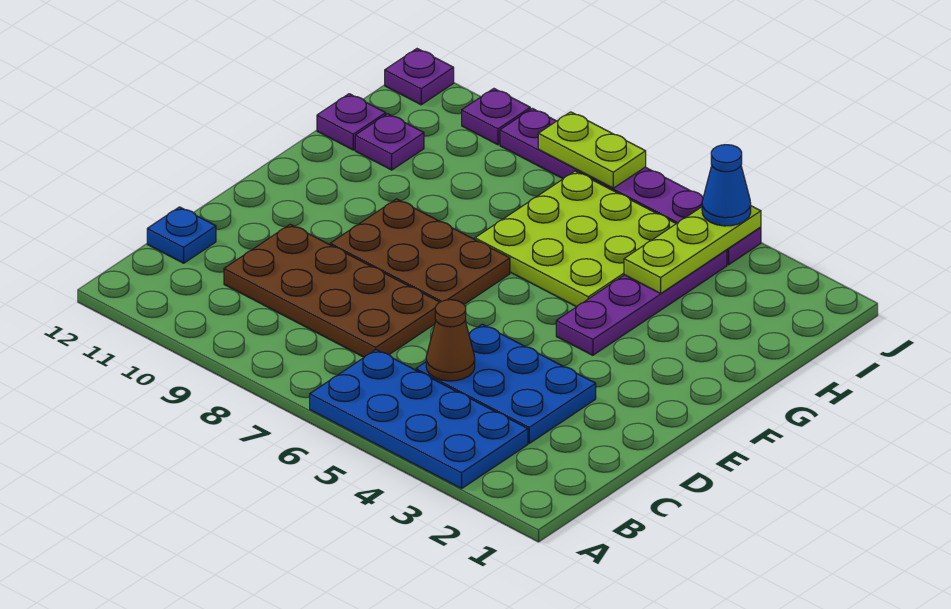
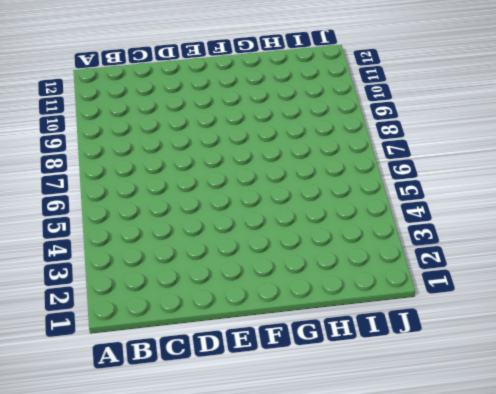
none -> blue plate A3:B6 level 1
none -> blue plate C3:D5 level 1
none -> brown plate C7:D10 level 1

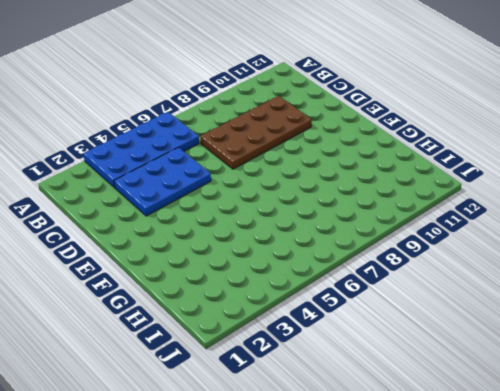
none -> blue plate C12 level 1
none -> brown plate E7:F9 level 1
none -> purple plate F4:I4 level 1

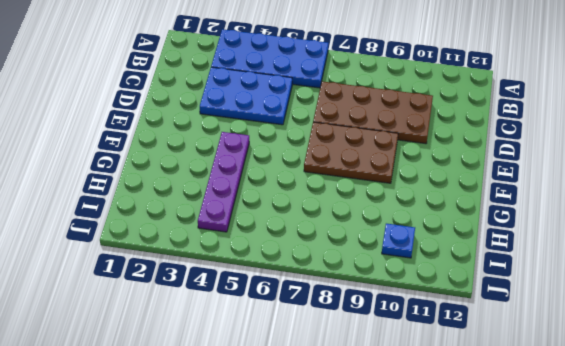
blue plate I10 level 1 -> blue plate C12 level 1
none -> lime plate G5:I7 level 1
none -> purple plate H11 level 1
none -> purple plate H12 level 1

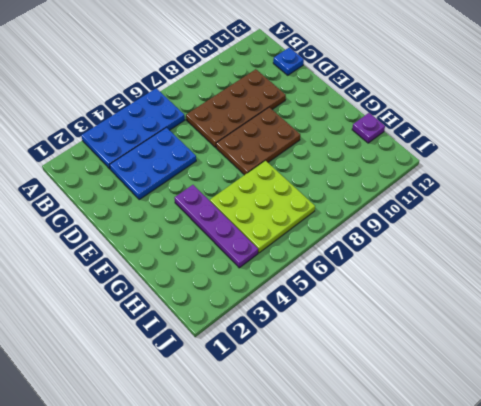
none -> purple plate H11 level 1
none -> purple plate J4:J9 level 1
none -> purple plate J10 level 1

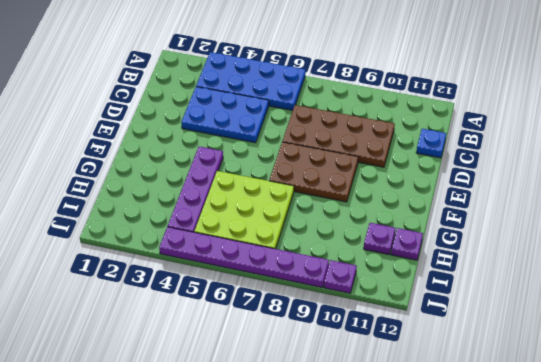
none -> purple plate J12 level 1
none -> brown cone C5 level 2
none -> lime plate H4:J4 level 2

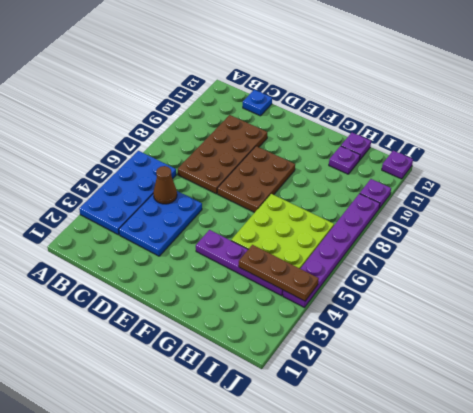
brown plate H4:J4 level 2 -> lime plate H4:J4 level 2
none -> lime plate J7:J8 level 2
none -> blue cone J4 level 3

